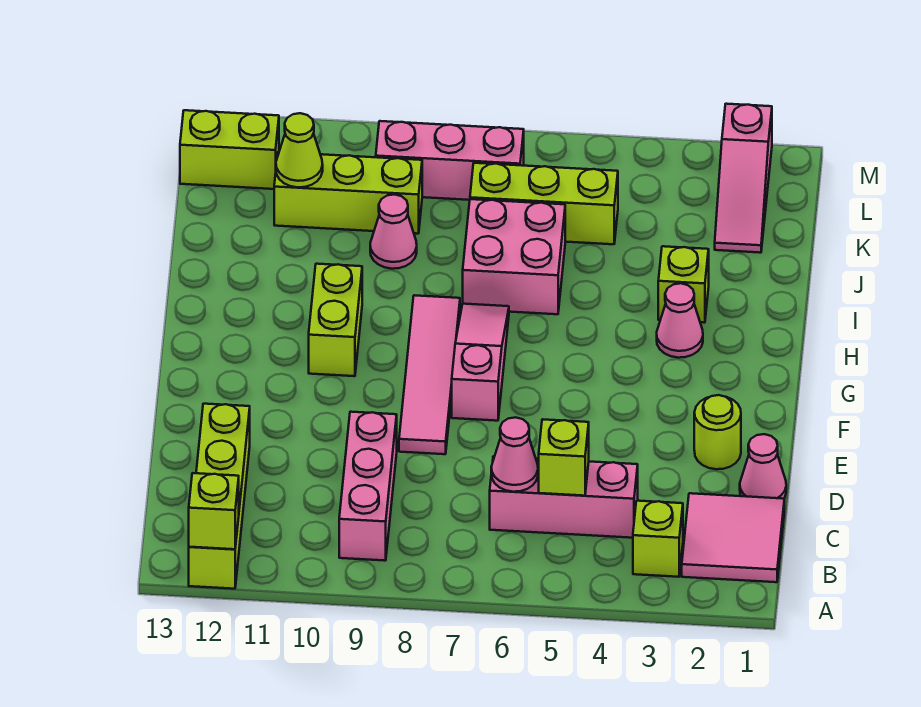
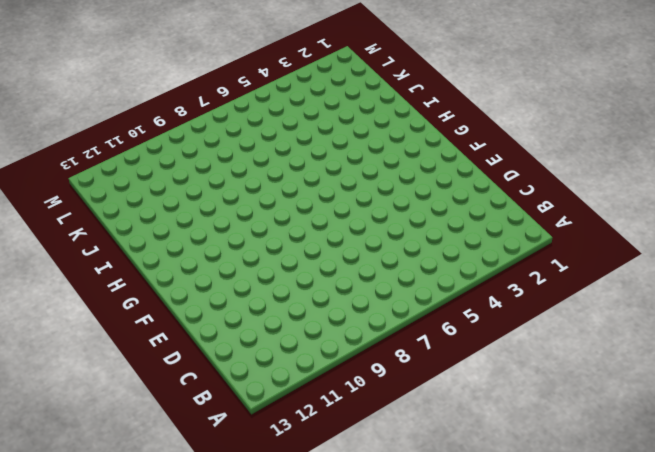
none -> lime brick A12:D12 level 1
none -> pink tile B1:C2 level 1
none -> lime brick B3 level 1

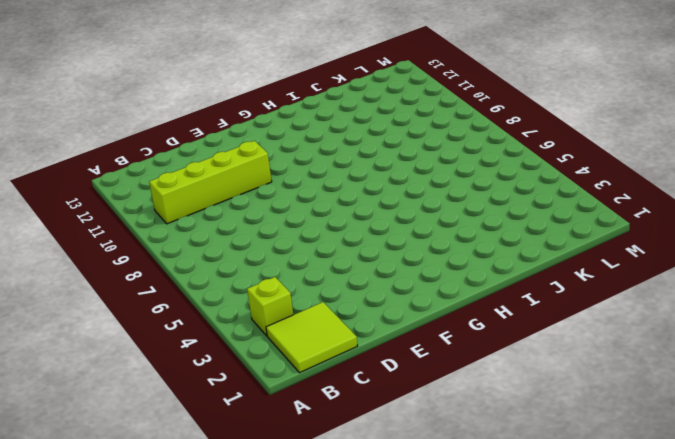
lime tile B1:C2 level 1 -> pink tile B1:C2 level 1
lime brick B10:E10 level 1 -> lime brick A12:D12 level 1
none -> pink brick B9:D9 level 1
none -> pink brick C4:C6 level 1
none -> pink cone D1 level 1

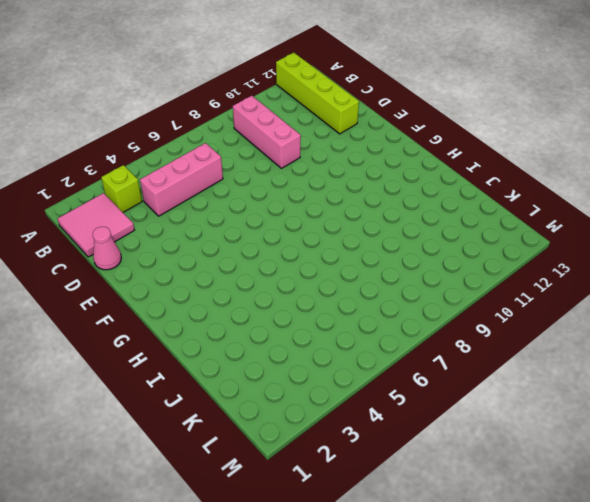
none -> lime round brick E2 level 1
none -> pink tile E8:H8 level 1
none -> pink slope F7:H7 level 1 top F

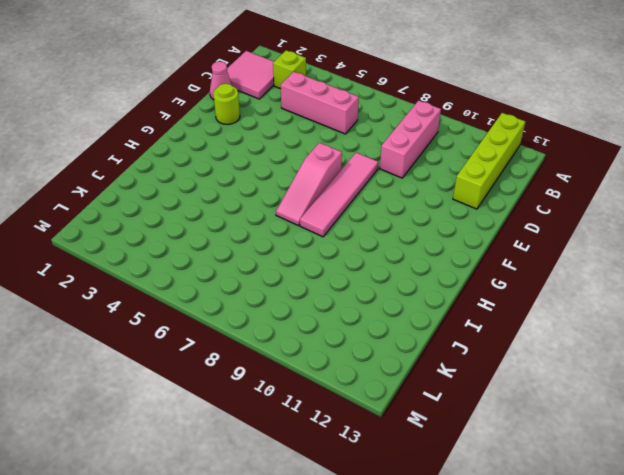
none -> lime brick G10:H10 level 1
none -> pink cone H3 level 1
none -> lime brick I3 level 1

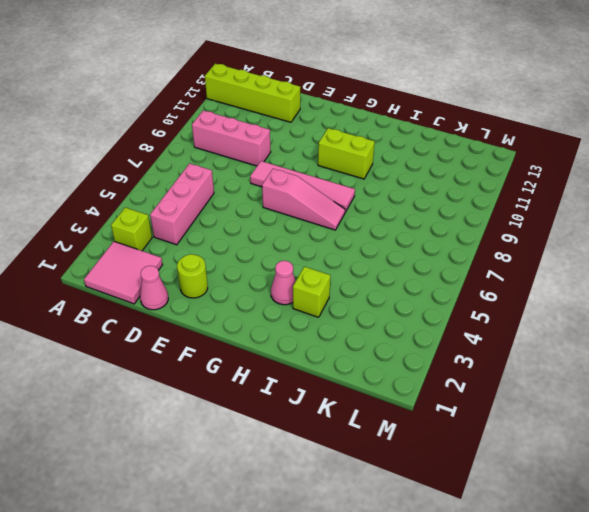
none -> pink brick I6:J7 level 1
none -> pink cone J9 level 1
none -> pink slope K2:M2 level 1 top M

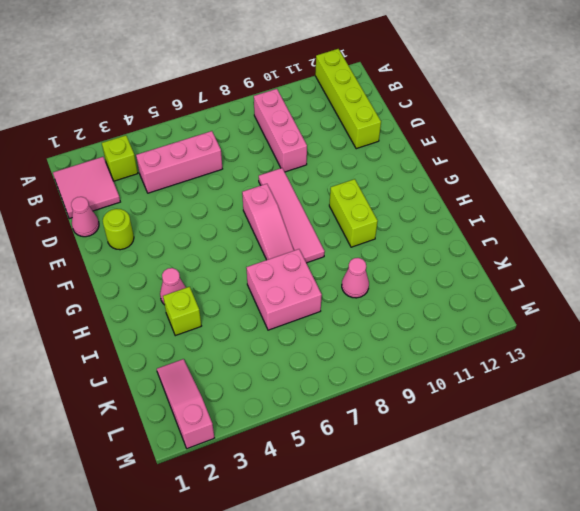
none -> lime brick K5:K7 level 1
none -> lime brick K9:K11 level 1
none -> pink brick L7:L9 level 1

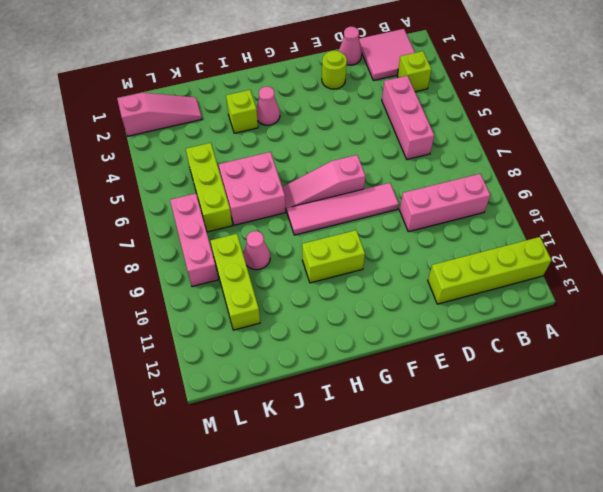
none -> lime brick L12:L13 level 1
none -> lime brick A12 level 2
none -> lime brick C5 level 2

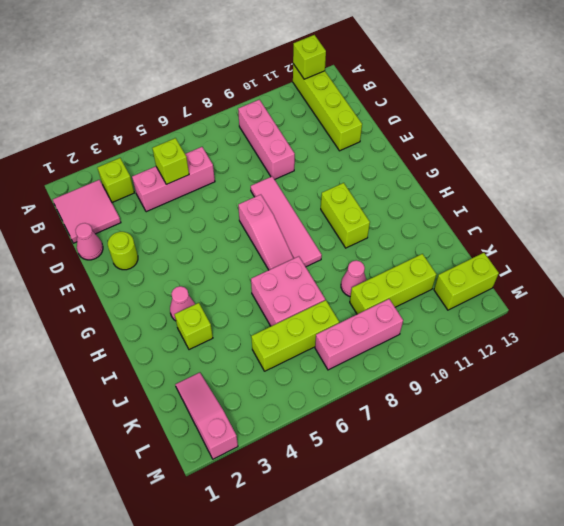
none -> pink cone C6 level 2
none -> lime cone K11 level 2

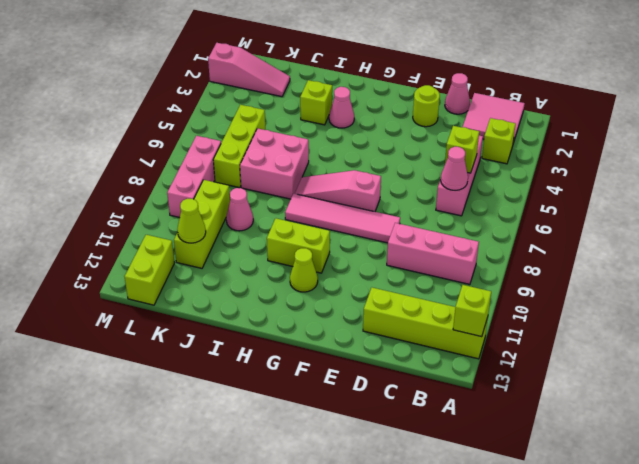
lime cone G11 level 1 -> none

